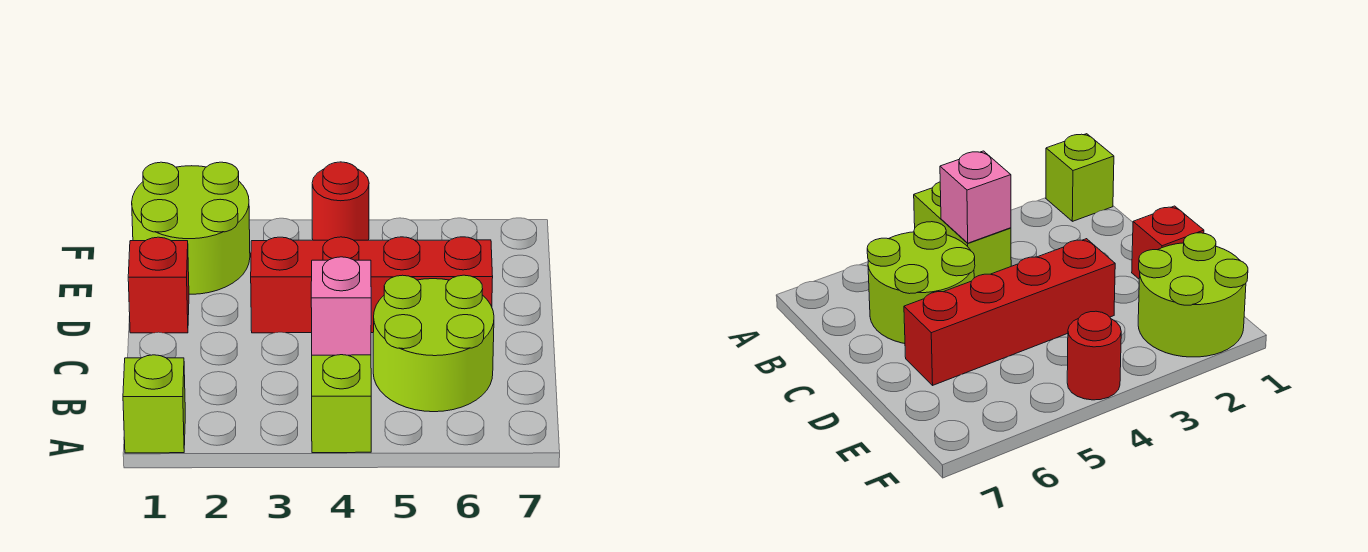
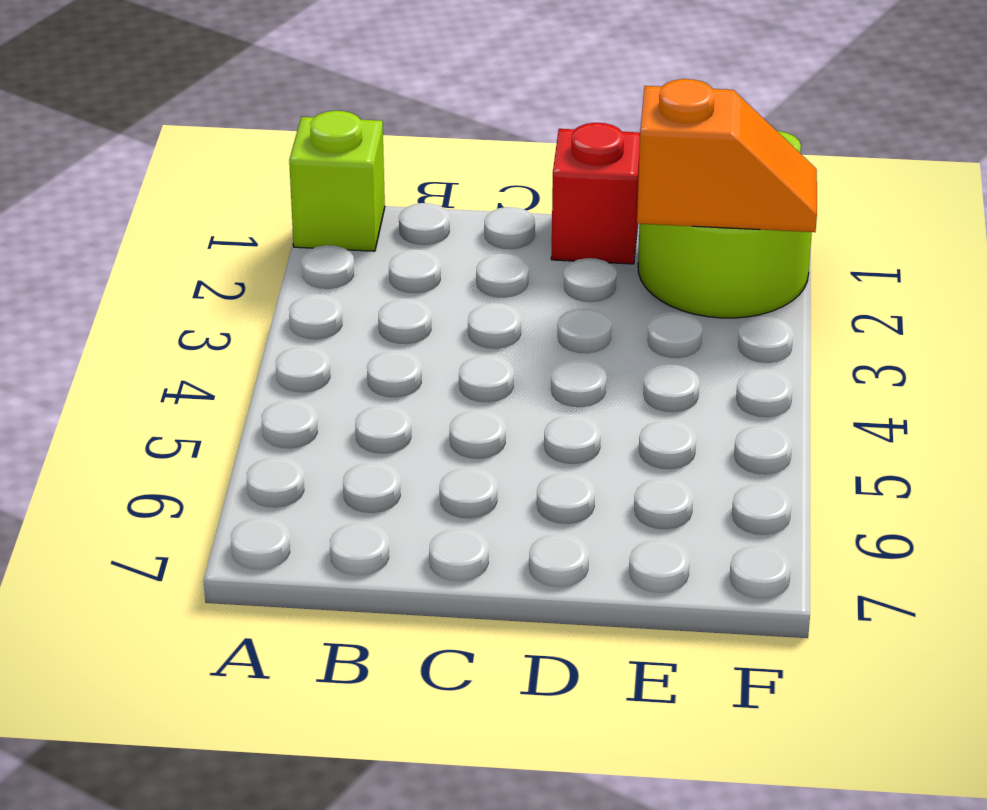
orange slope E2:F2 level 2 top E -> none
none -> lime brick A4:B4 level 1
none -> lime round brick B5:C6 level 1

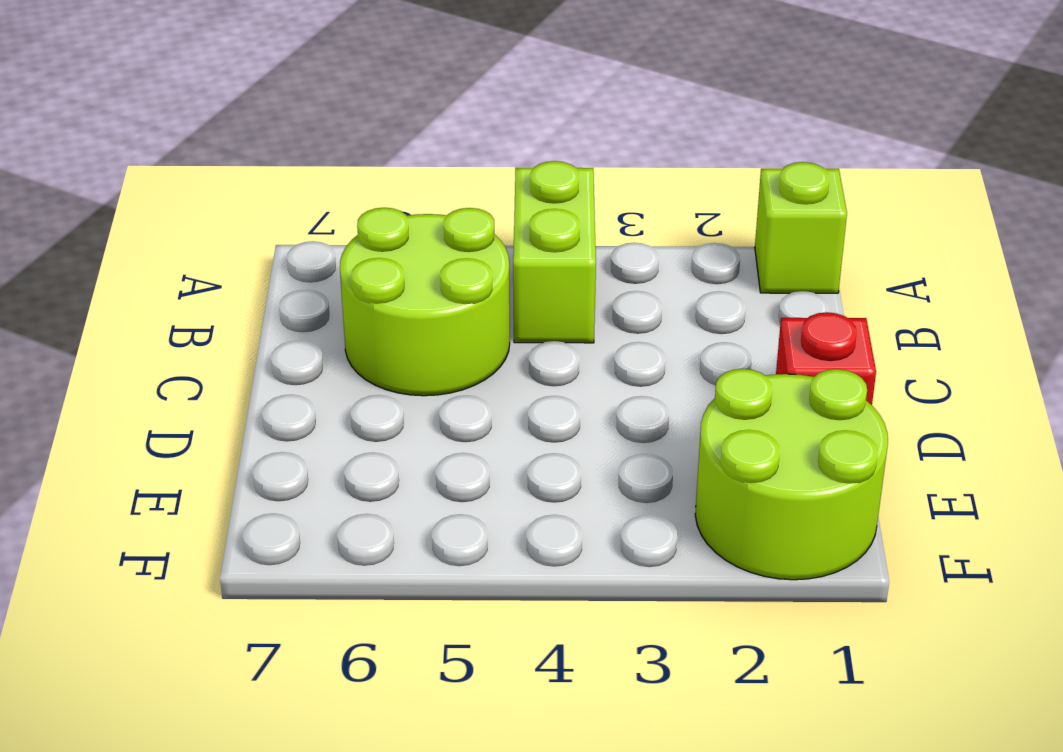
none -> red brick D3:D6 level 1
none -> red round brick F4 level 1

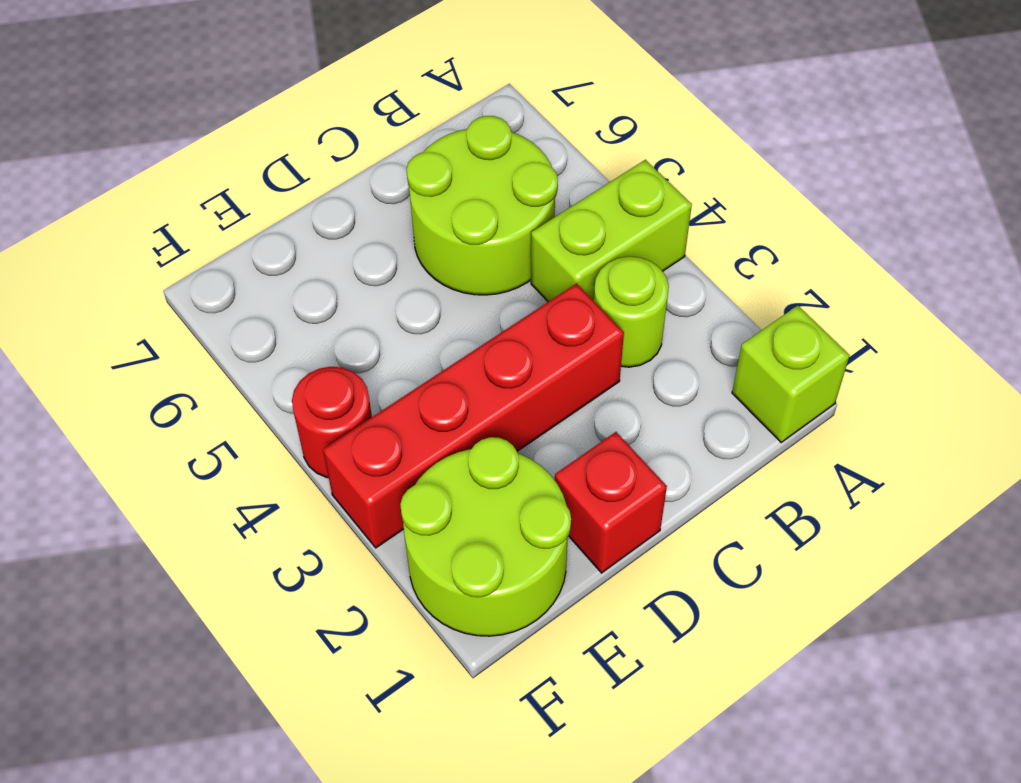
lime round brick B3 level 1 -> none
red brick C3:F3 level 1 -> red brick D3:D6 level 1
none -> pink brick B4 level 2

